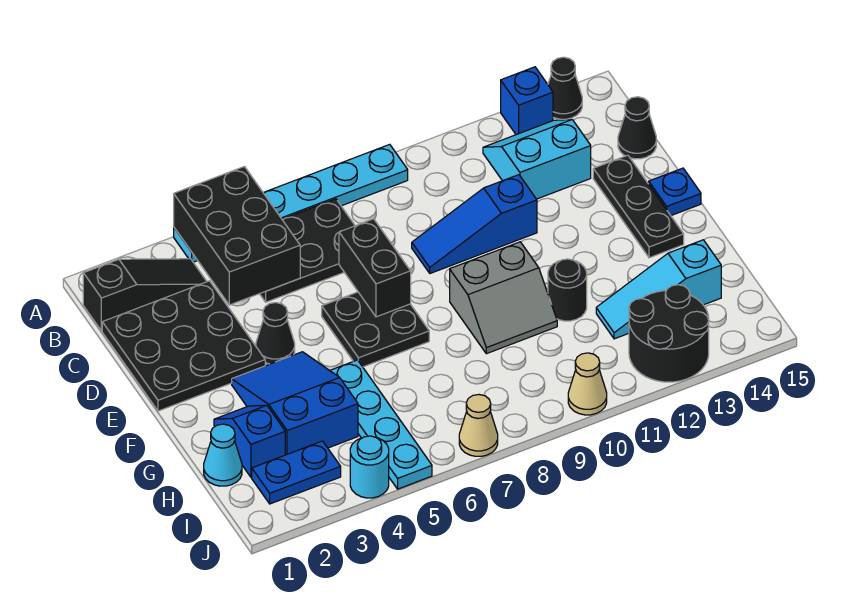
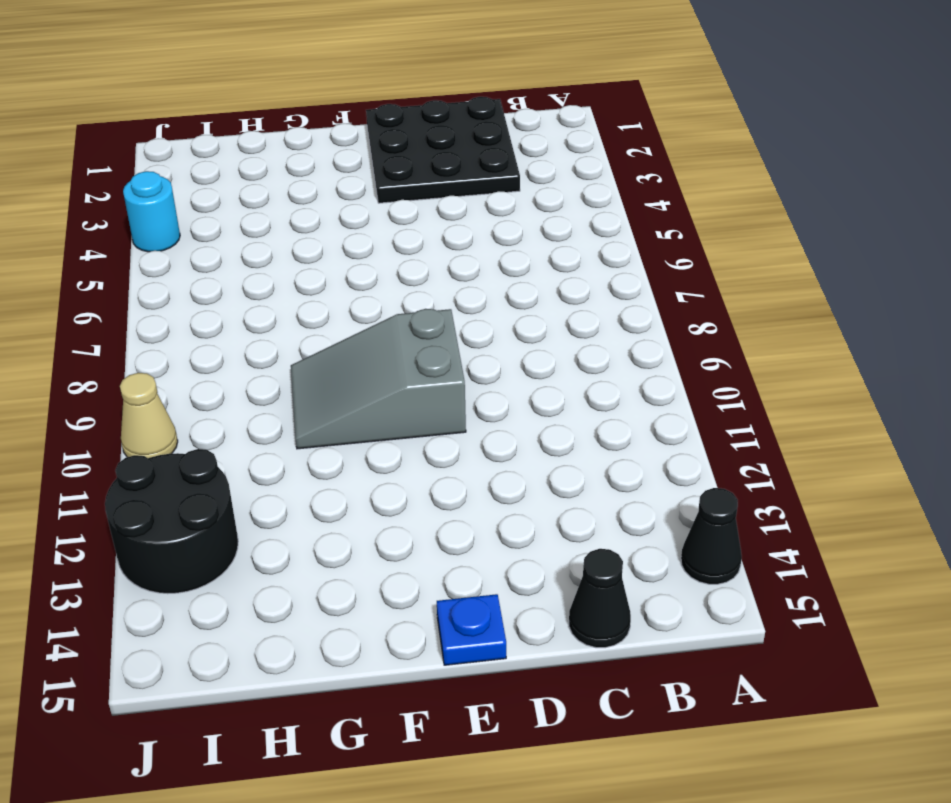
grey slope E9:G10 level 1 top E -> grey slope F9:G10 level 1 top F
none -> cyan plate A4:A9 level 1
none -> blue brick A13 level 1
none -> black slope B1:B3 level 1 top 1

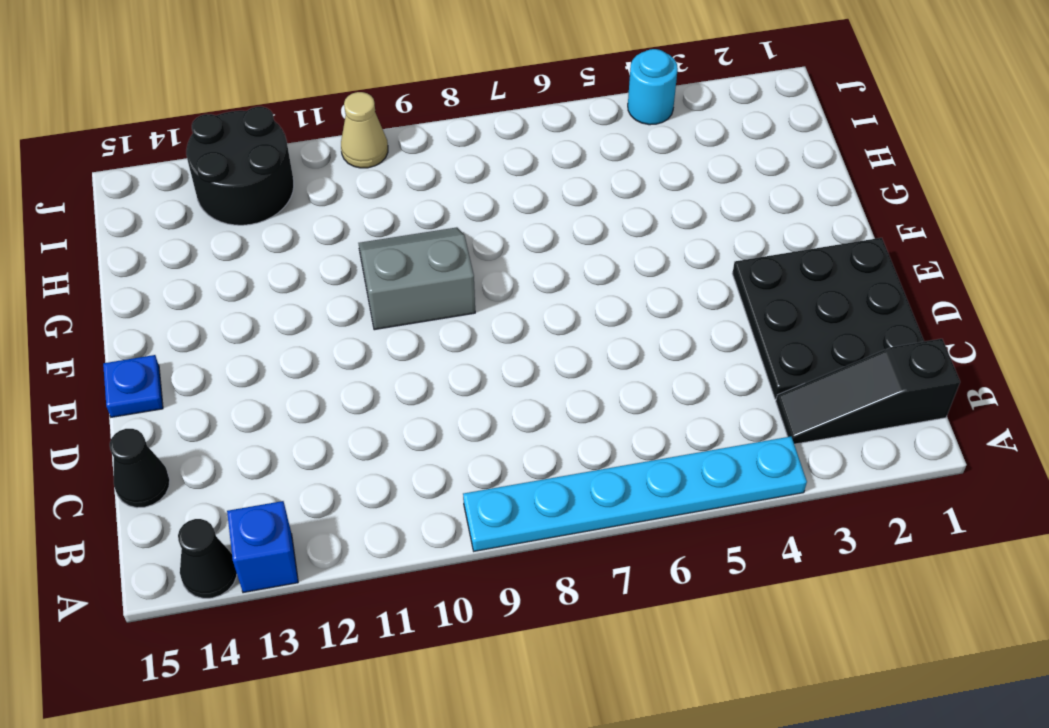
none -> black plate B5:C7 level 1
none -> cyan slope B12:C13 level 1 top C
none -> blue slope D9:D11 level 1 top 11

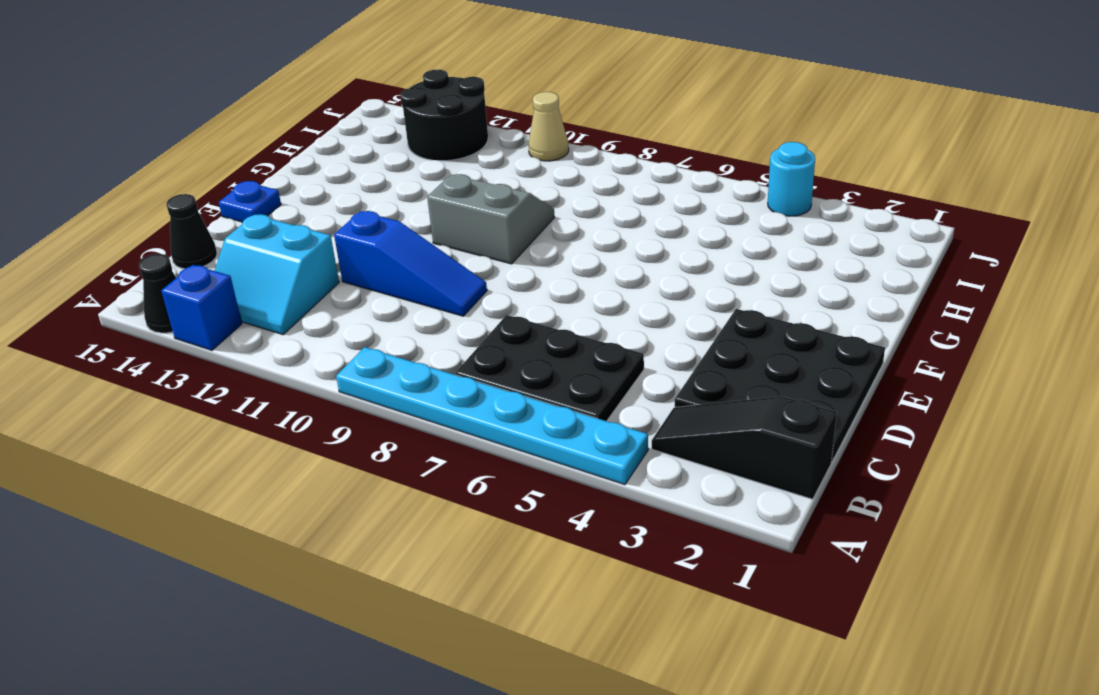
none -> black plate D14:F14 level 1
none -> black cone E4 level 1
none -> black plate E6:F7 level 1

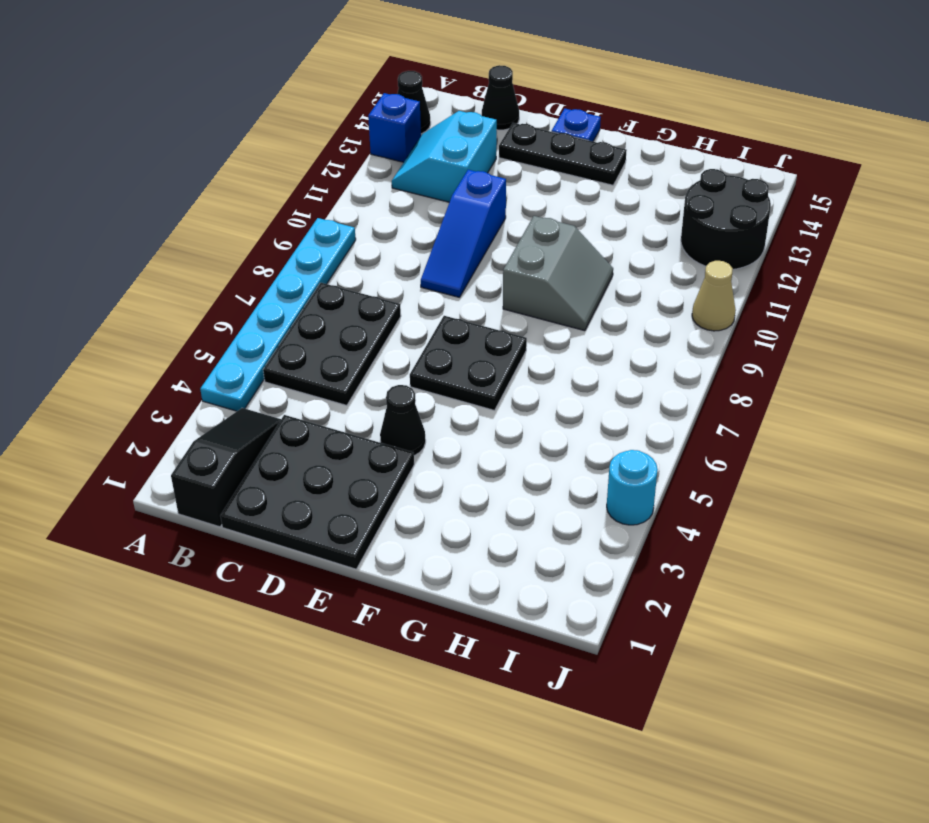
none -> blue slope F3:H4 level 1 top H
none -> blue slope G2:H2 level 1 top H
none -> cyan plate G5:J5 level 1

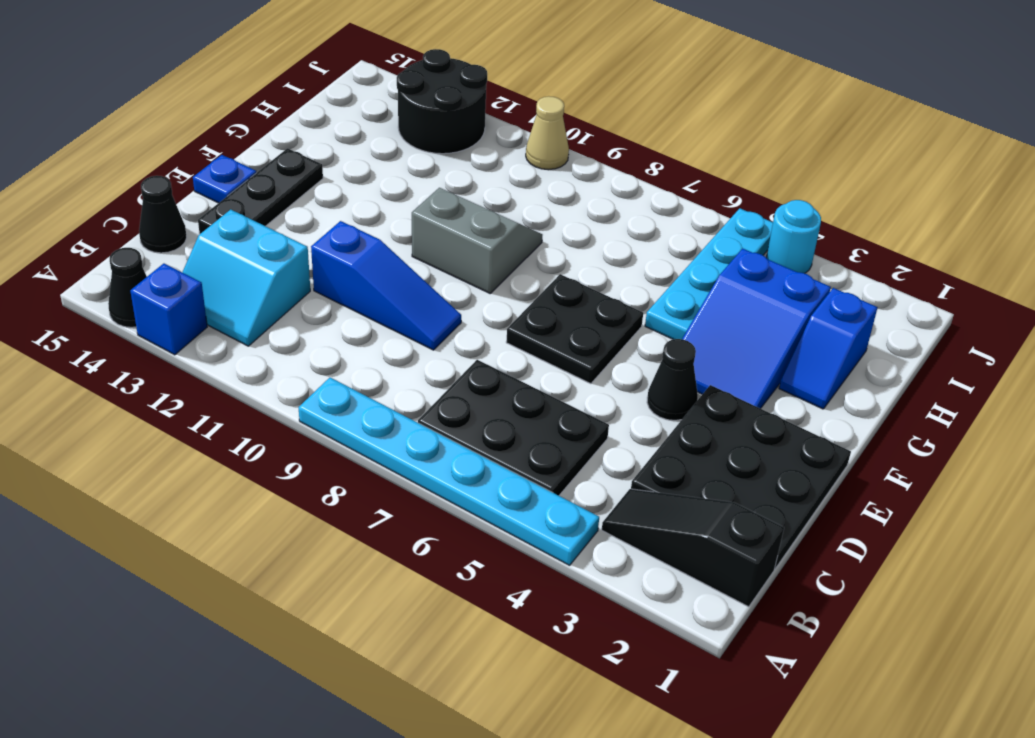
none -> black round brick G11 level 1
none -> cyan cone H1 level 1
none -> cyan slope H12:H14 level 1 top 14

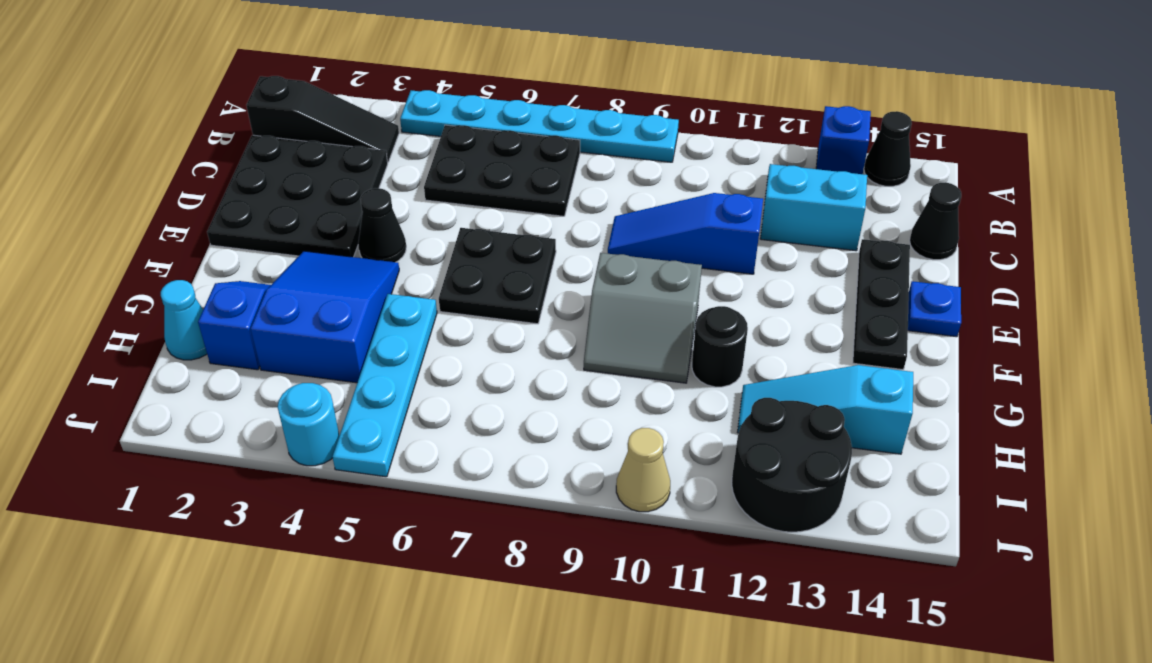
none -> blue plate I2:I3 level 1
none -> tan cone J7 level 1
none -> black brick A4:C5 level 2

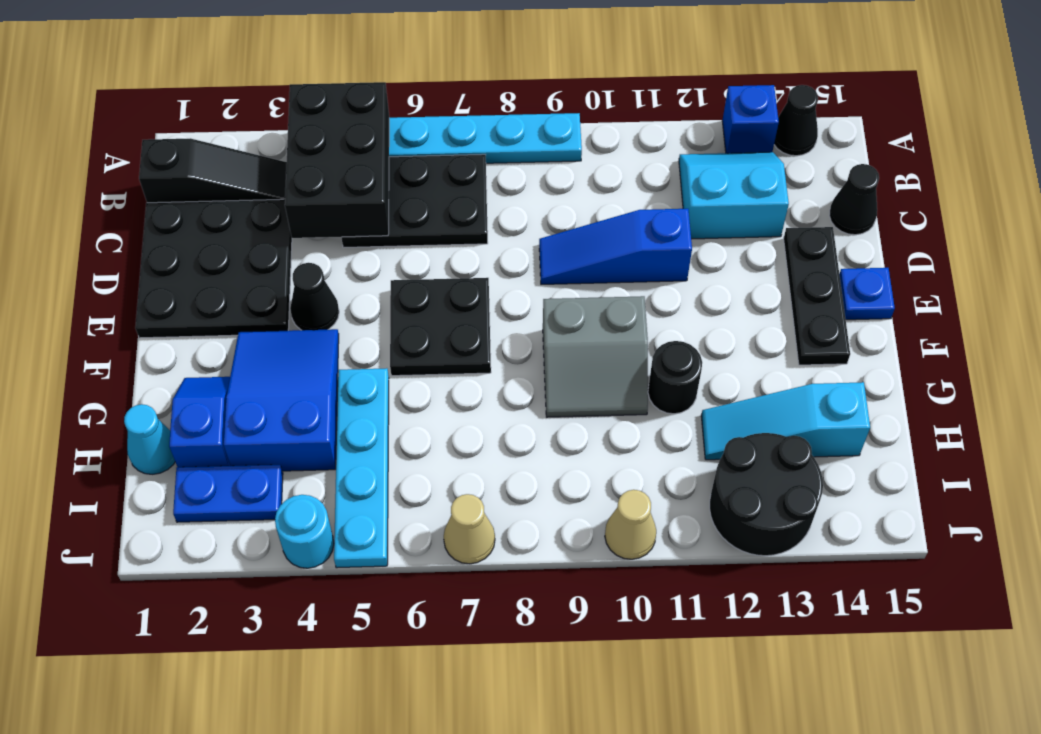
none -> black brick D7:E7 level 2

